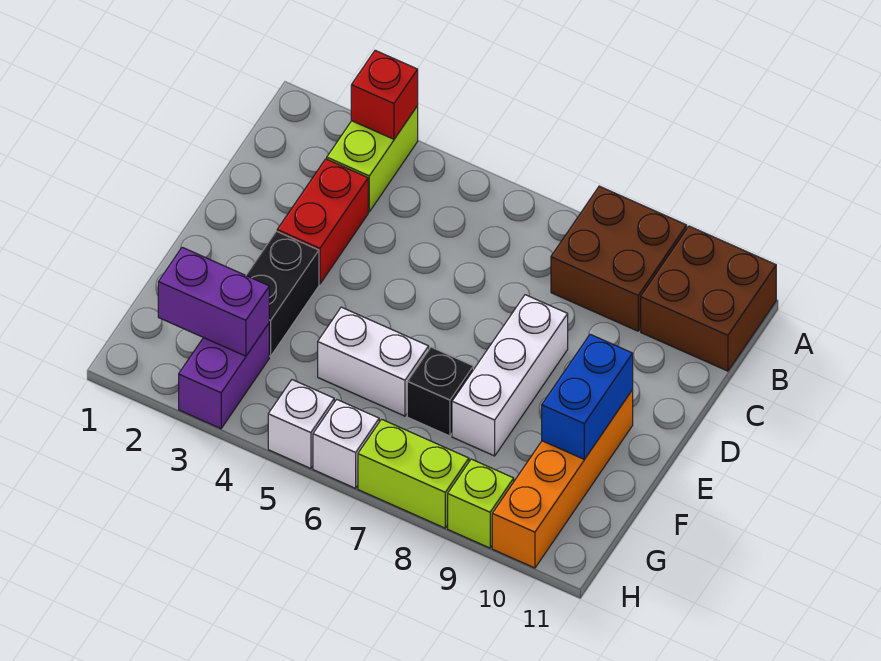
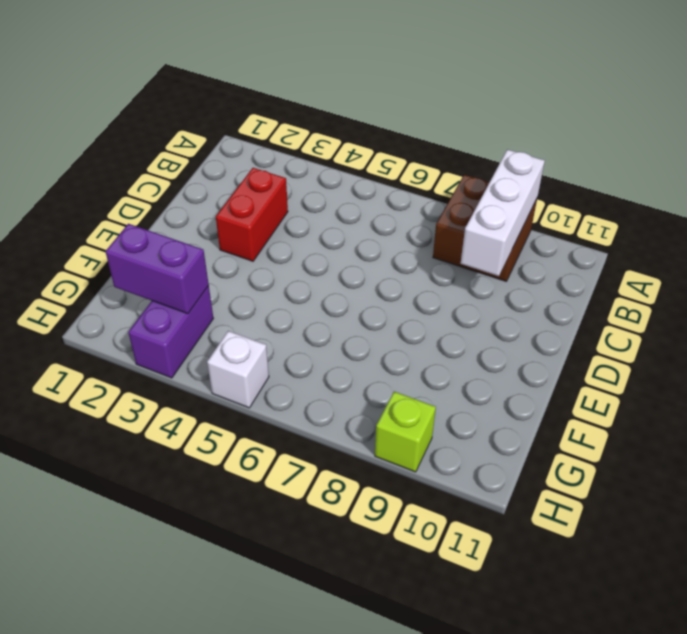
white brick A9:C9 level 2 -> white brick D8:F8 level 1
none -> lime brick A3:B3 level 1
none -> brown brick A10:B11 level 1
none -> black brick E3:F3 level 1

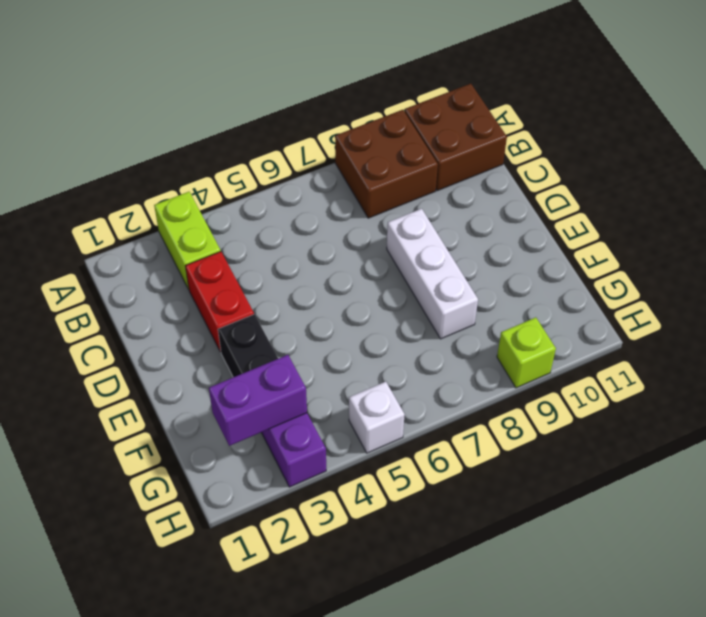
none -> orange brick E10:H10 level 1
none -> white brick F5:F6 level 1
none -> black brick F7 level 1

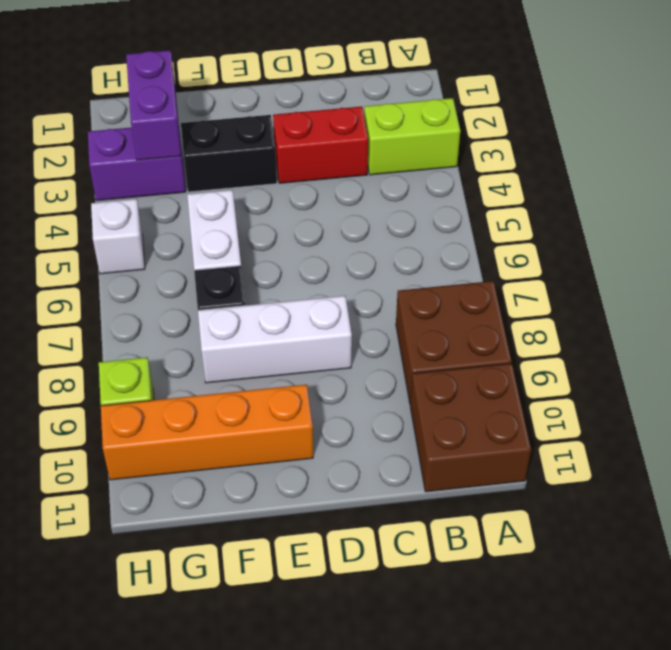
none -> white brick H6 level 1
none -> lime brick H7:H8 level 1
none -> red brick A3 level 2

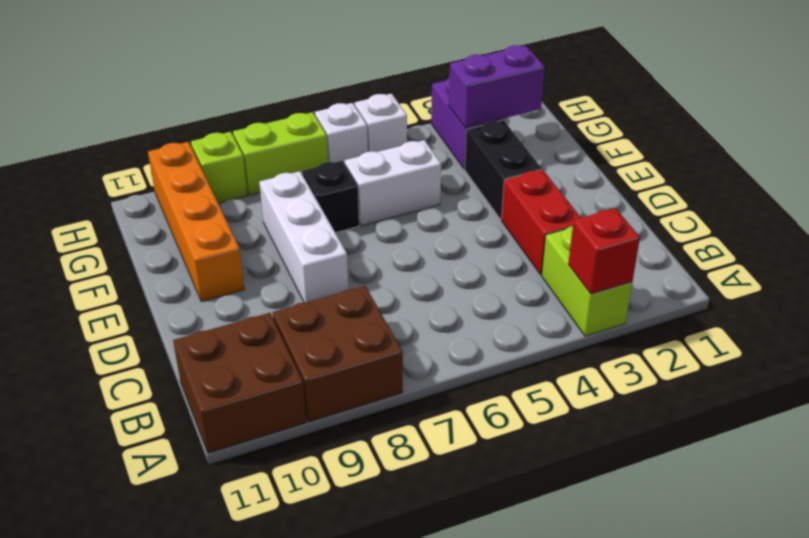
none -> blue brick E10:F10 level 2

